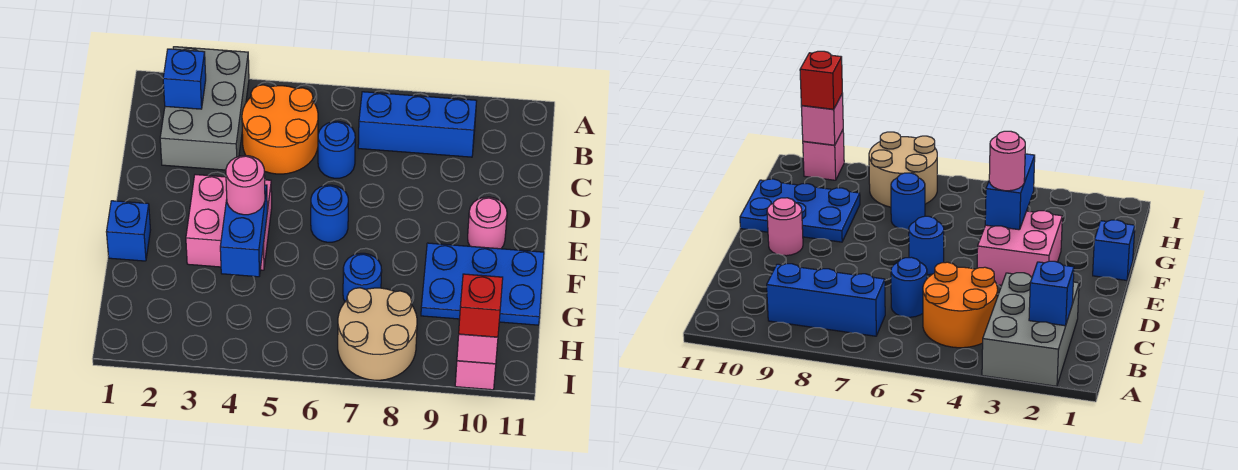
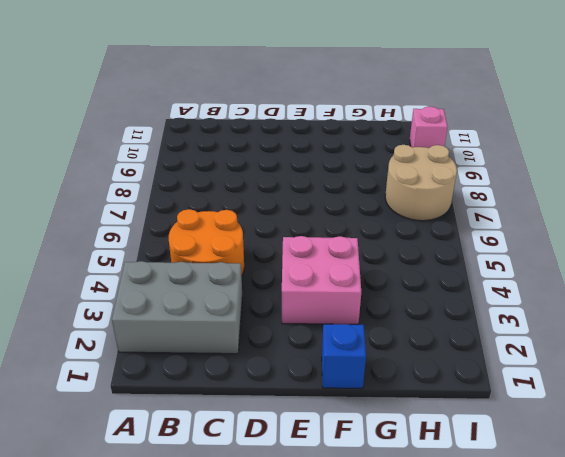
none -> blue brick B7:B9 level 1
none -> blue round brick C6 level 1
none -> blue round brick E6 level 1

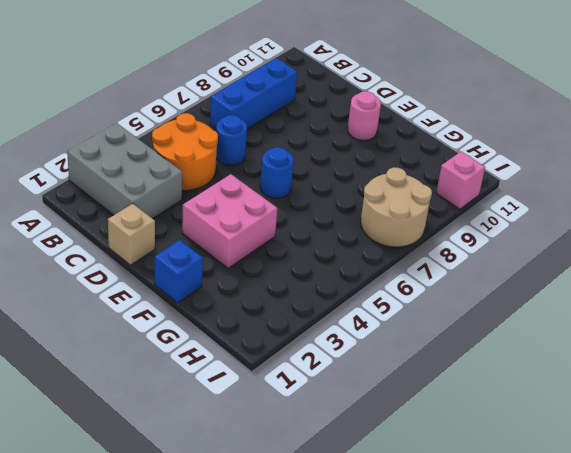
tan brick D1 level 1 -> none
none -> blue plate F9:G11 level 1
none -> blue round brick G7 level 1
none -> blue brick B2 level 2

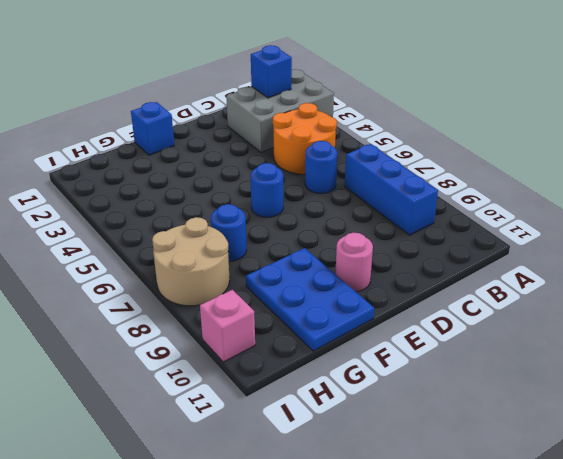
none -> pink brick E3:F4 level 1
none -> blue brick F4:G4 level 2
none -> pink brick I10 level 2

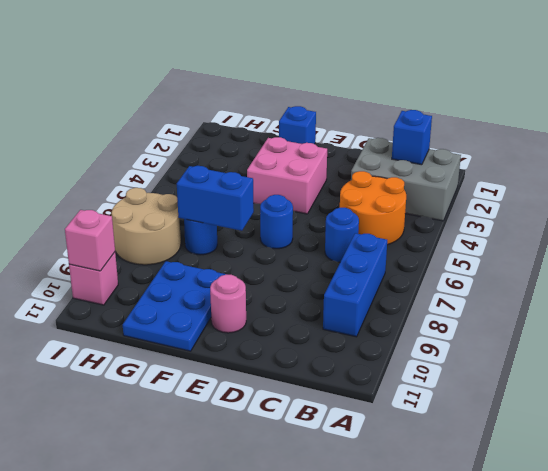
blue brick F7:G7 level 2 -> blue brick F4:G4 level 2
none -> pink round brick F4 level 3
none -> red brick I10 level 3

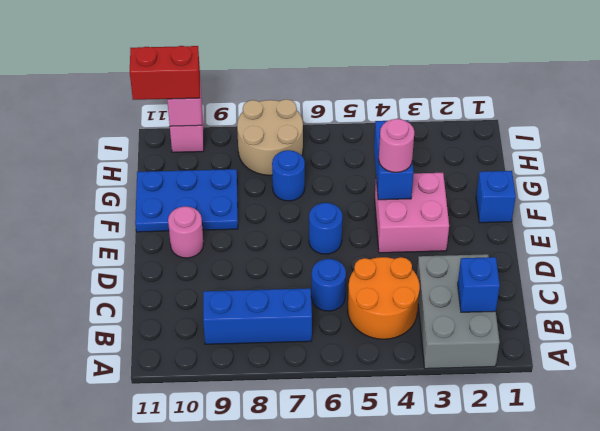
red brick I10:I11 level 3 -> red brick I10 level 3

